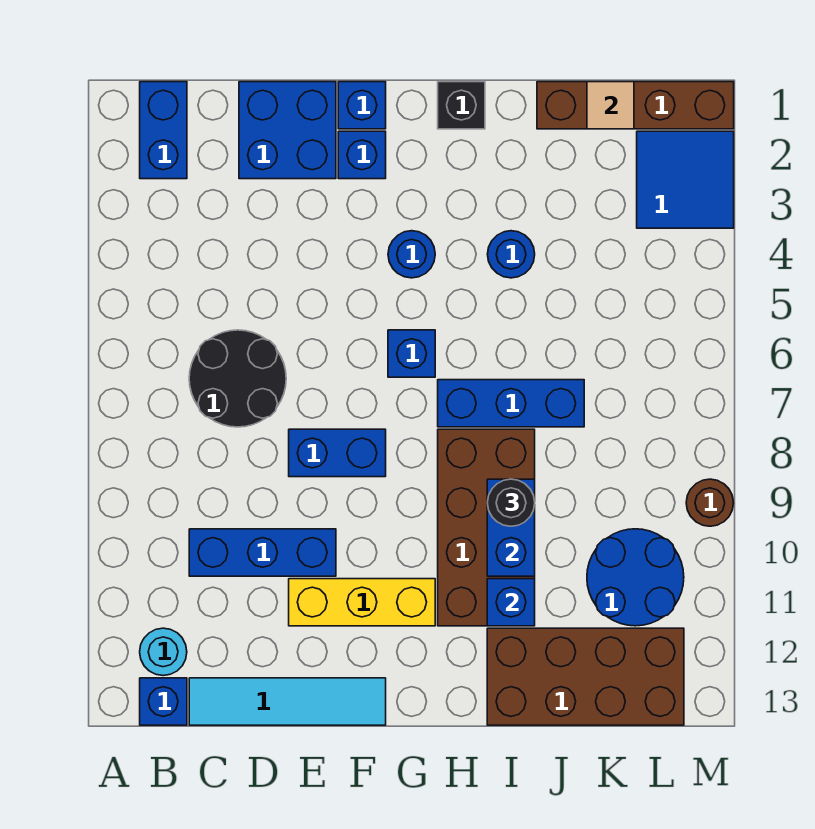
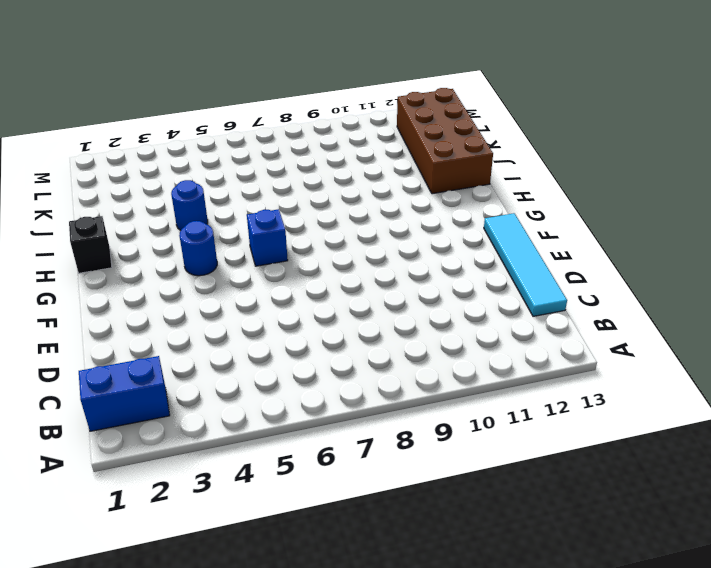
none -> cyan round brick B12 level 1
none -> blue brick B13 level 1
none -> black round brick C6:D7 level 1

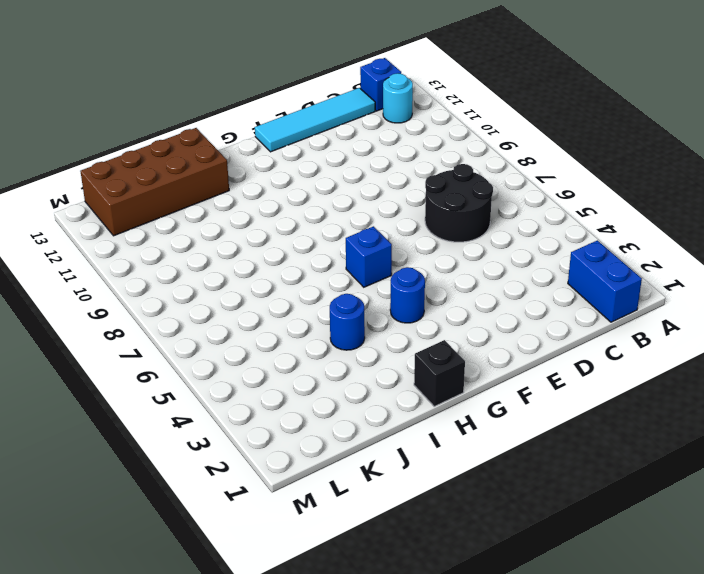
none -> blue brick C10:E10 level 1
none -> blue brick D1:E2 level 1
none -> blue brick E8:F8 level 1

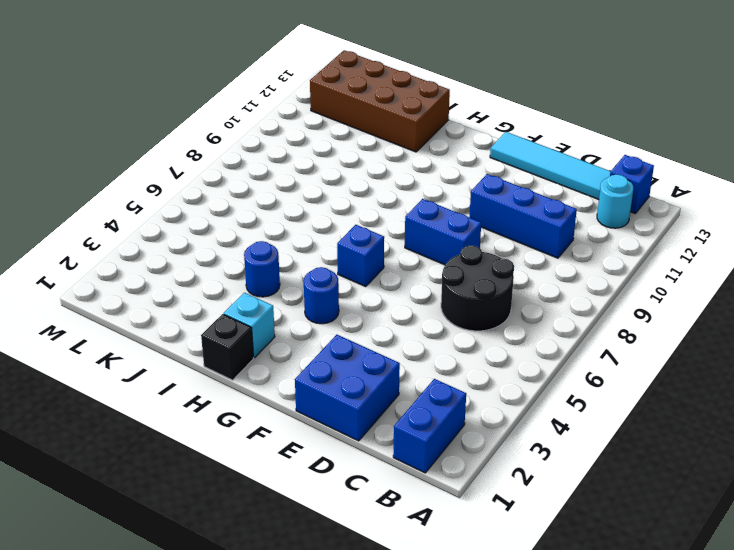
cyan brick H2 level 1 -> none
none -> yellow brick E11:G11 level 1
none -> blue brick F1 level 1
none -> blue brick F2 level 1

